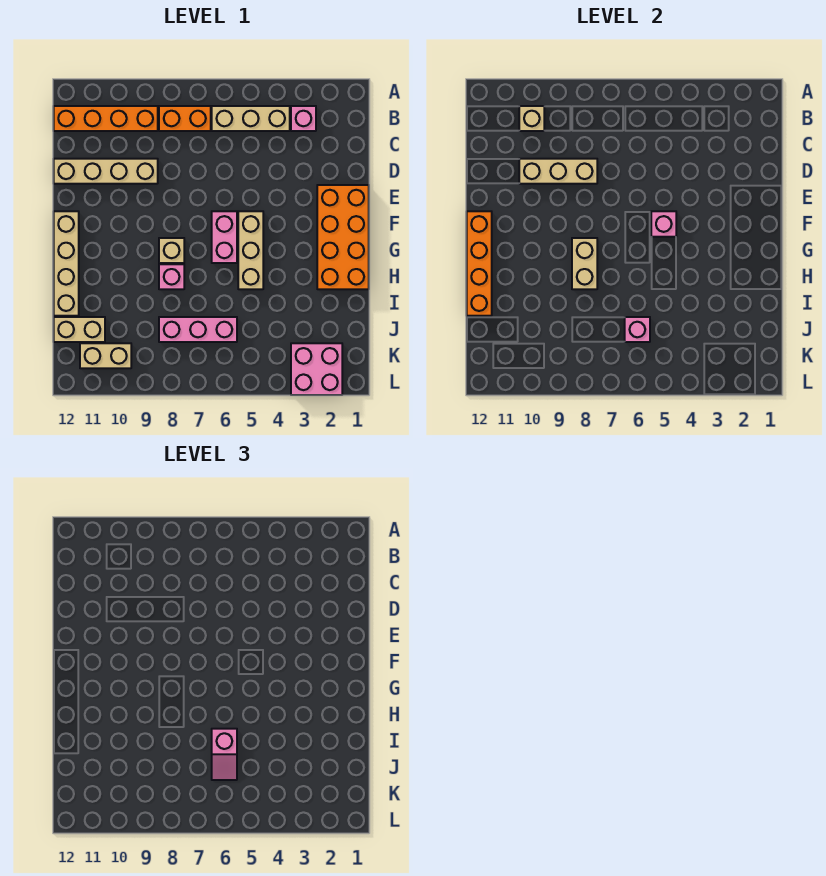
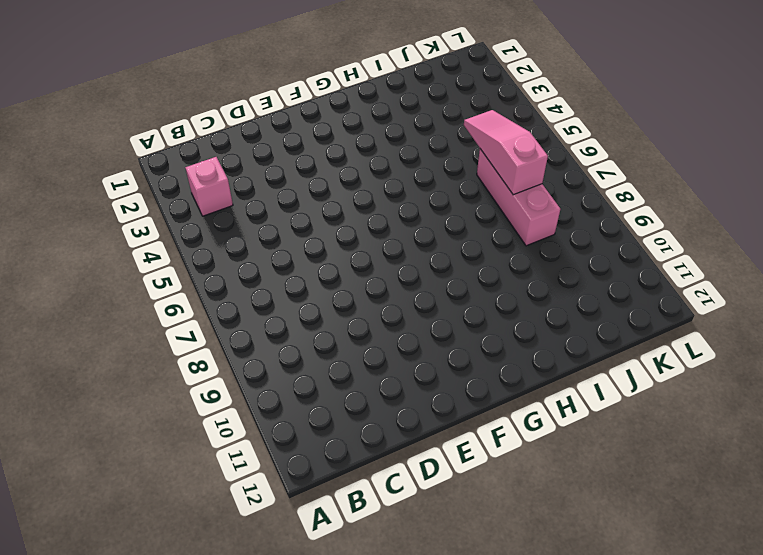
pink slope J5:J7 level 2 top 7 -> pink brick J6 level 2
none -> tan brick B4:B6 level 1
none -> orange brick B7:B8 level 1
none -> orange brick B9:B12 level 1

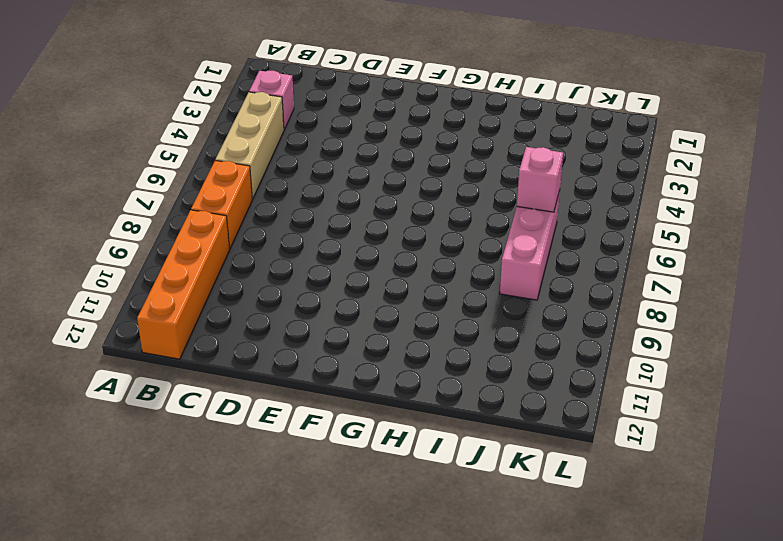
none -> tan brick D9:D12 level 1
none -> orange brick E1:H2 level 1
none -> tan brick F5:H5 level 1

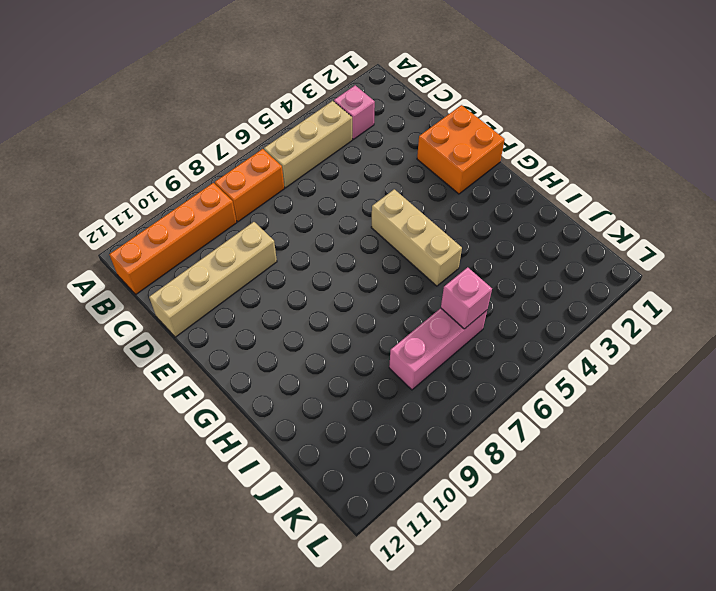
orange brick E1:F2 level 1 -> orange brick E1:H2 level 1
none -> pink brick F6:G6 level 1
none -> tan brick F12:I12 level 1
none -> tan brick G8 level 1

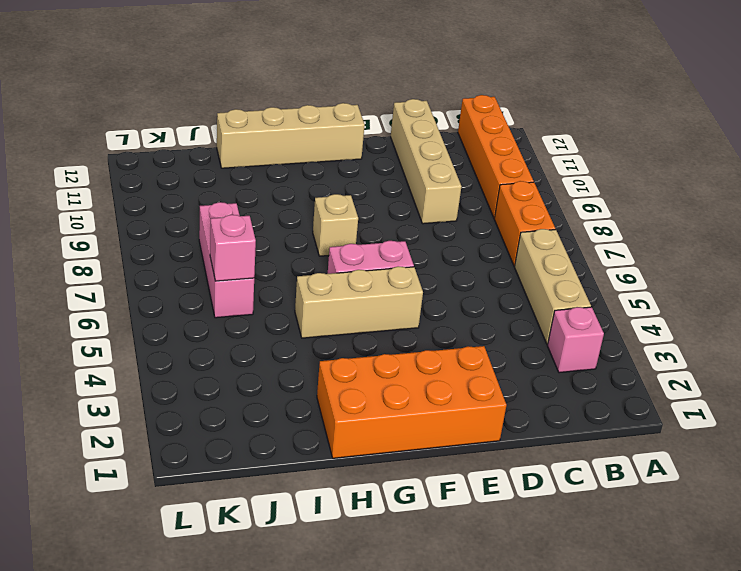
none -> pink brick H8 level 1
none -> tan brick J11:J12 level 1
none -> pink brick K2:L3 level 1

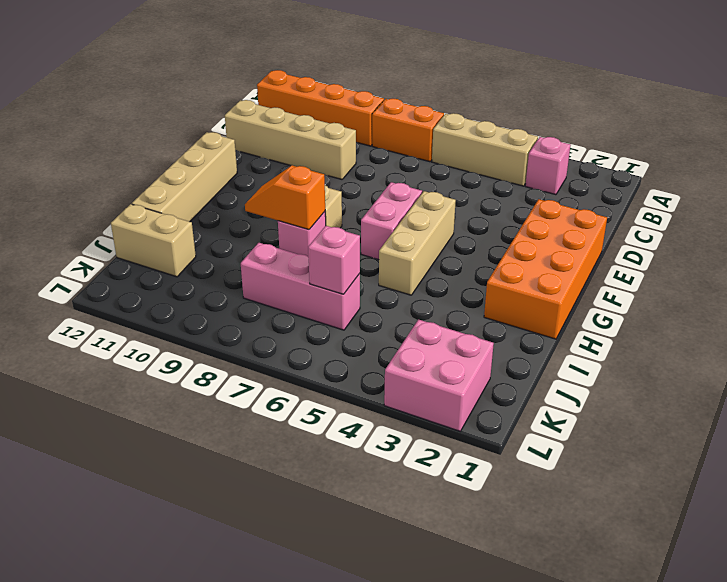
orange slope H8:H9 level 2 top 8 -> tan brick G8:H8 level 2
none -> tan brick K10:K11 level 1
none -> tan brick B10 level 2
none -> tan brick D8:D10 level 2

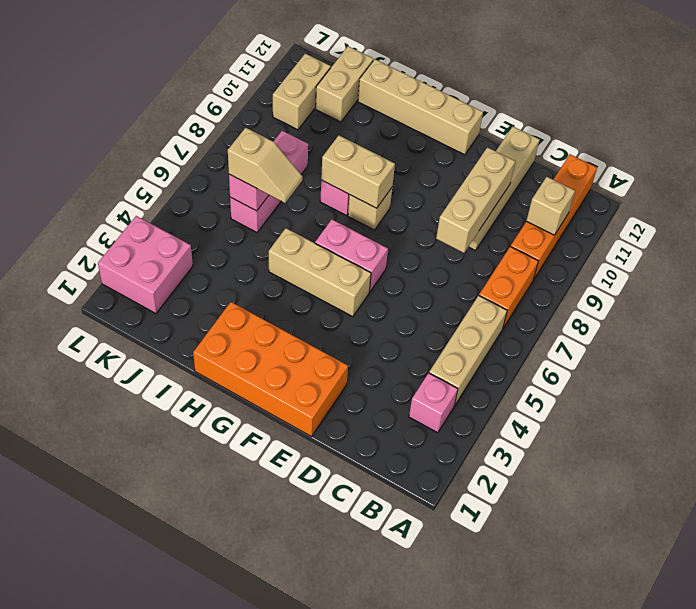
tan slope I6:J6 level 3 top J -> pink slope I6:J6 level 3 top I
none -> pink brick F5 level 2
none -> orange brick F12:I12 level 2

